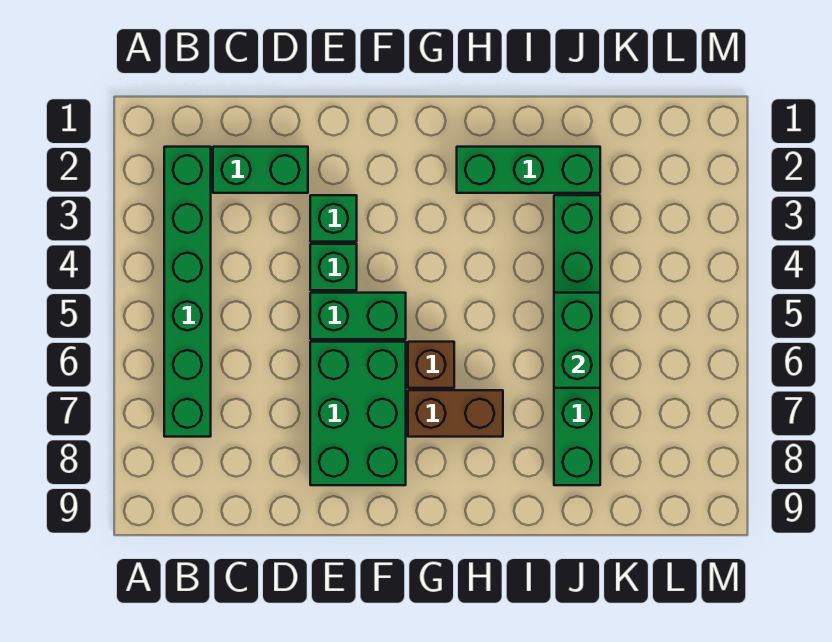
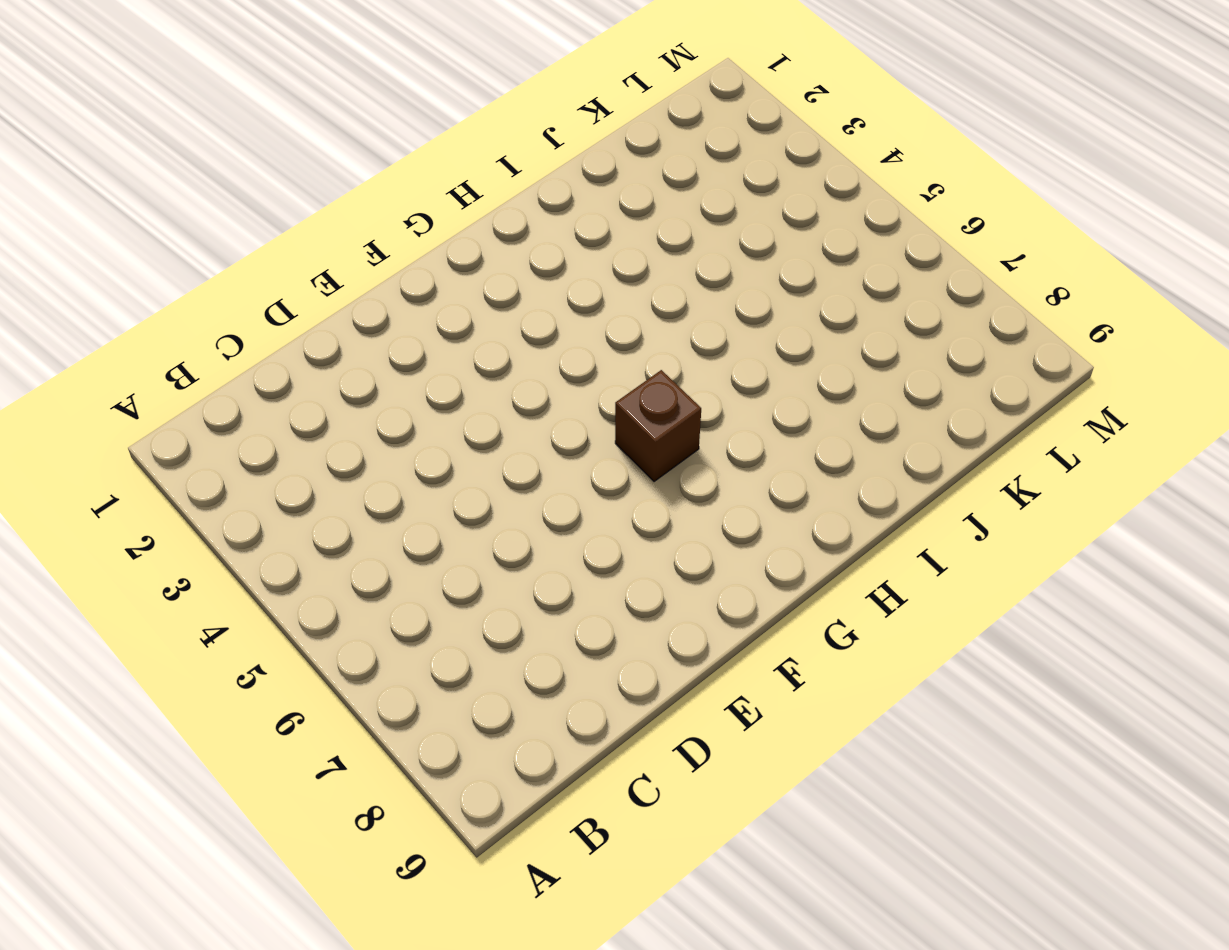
none -> green brick B2:B7 level 1
none -> green brick C2:D2 level 1

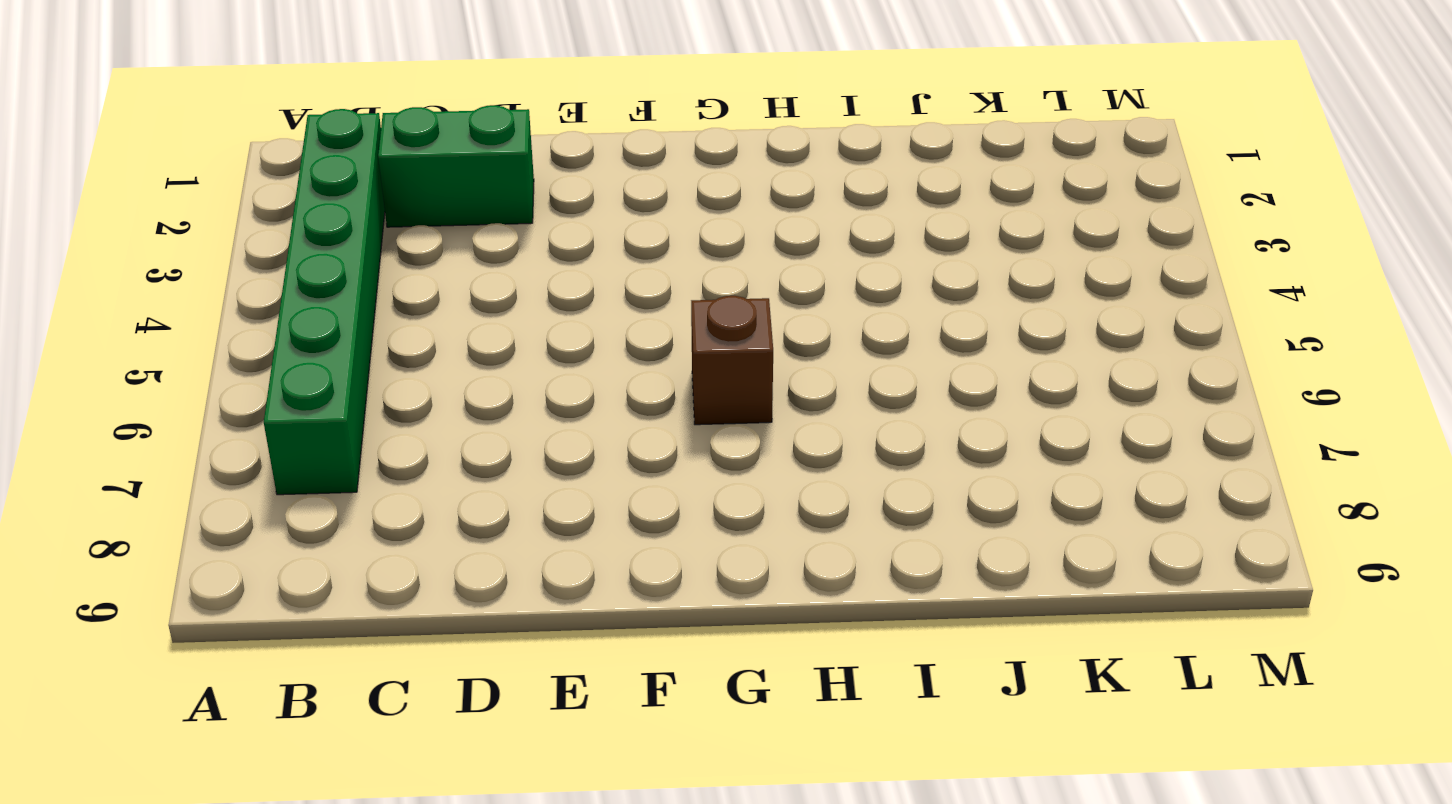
none -> green brick E3 level 1
none -> green brick E4 level 1

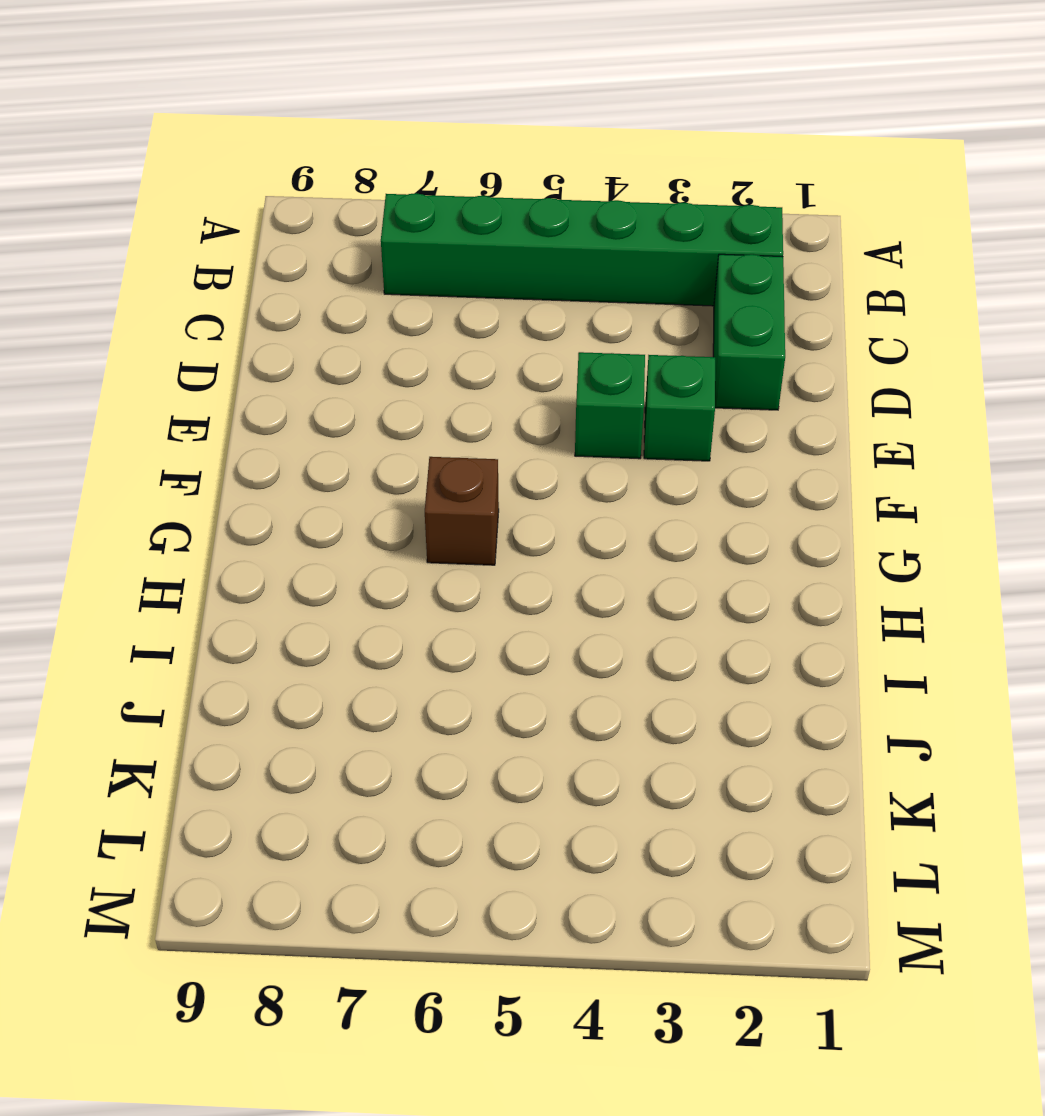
none -> green brick E5:F5 level 1
none -> green brick E6:F8 level 1

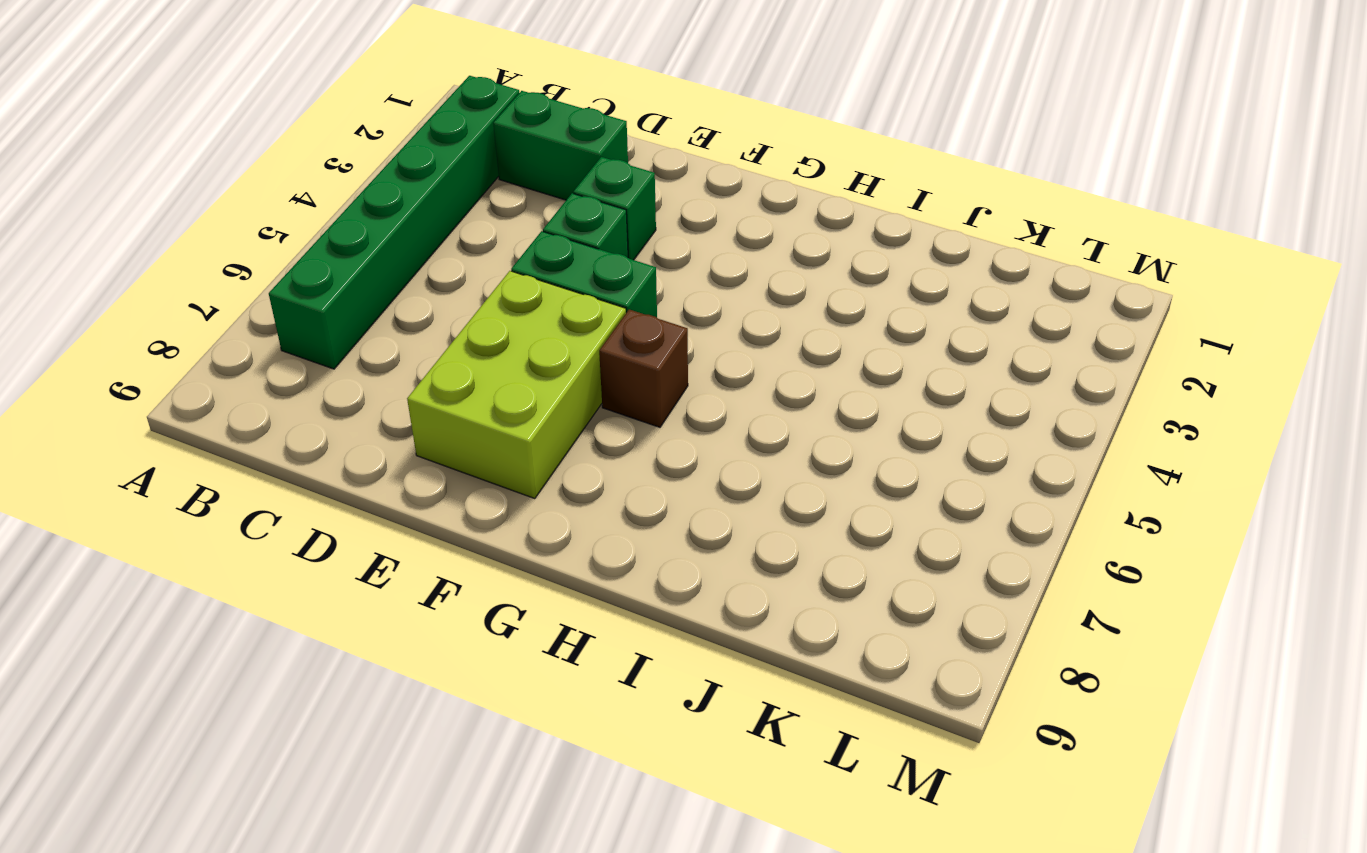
lime brick E6:F8 level 1 -> green brick E6:F8 level 1
none -> brown brick G7:H7 level 1
none -> green brick H2:J2 level 1

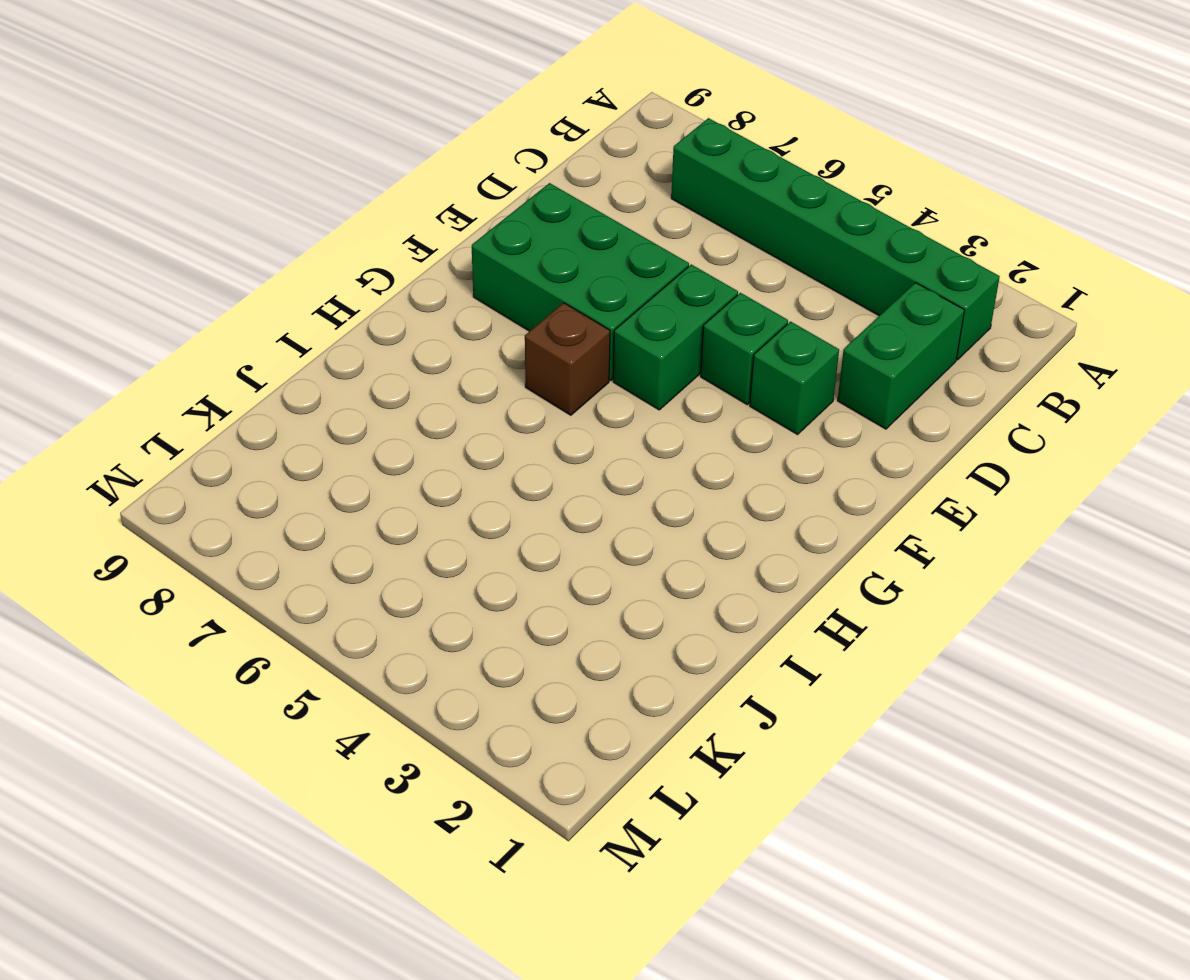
none -> brown brick G7:H7 level 1
none -> green brick H2:J2 level 1

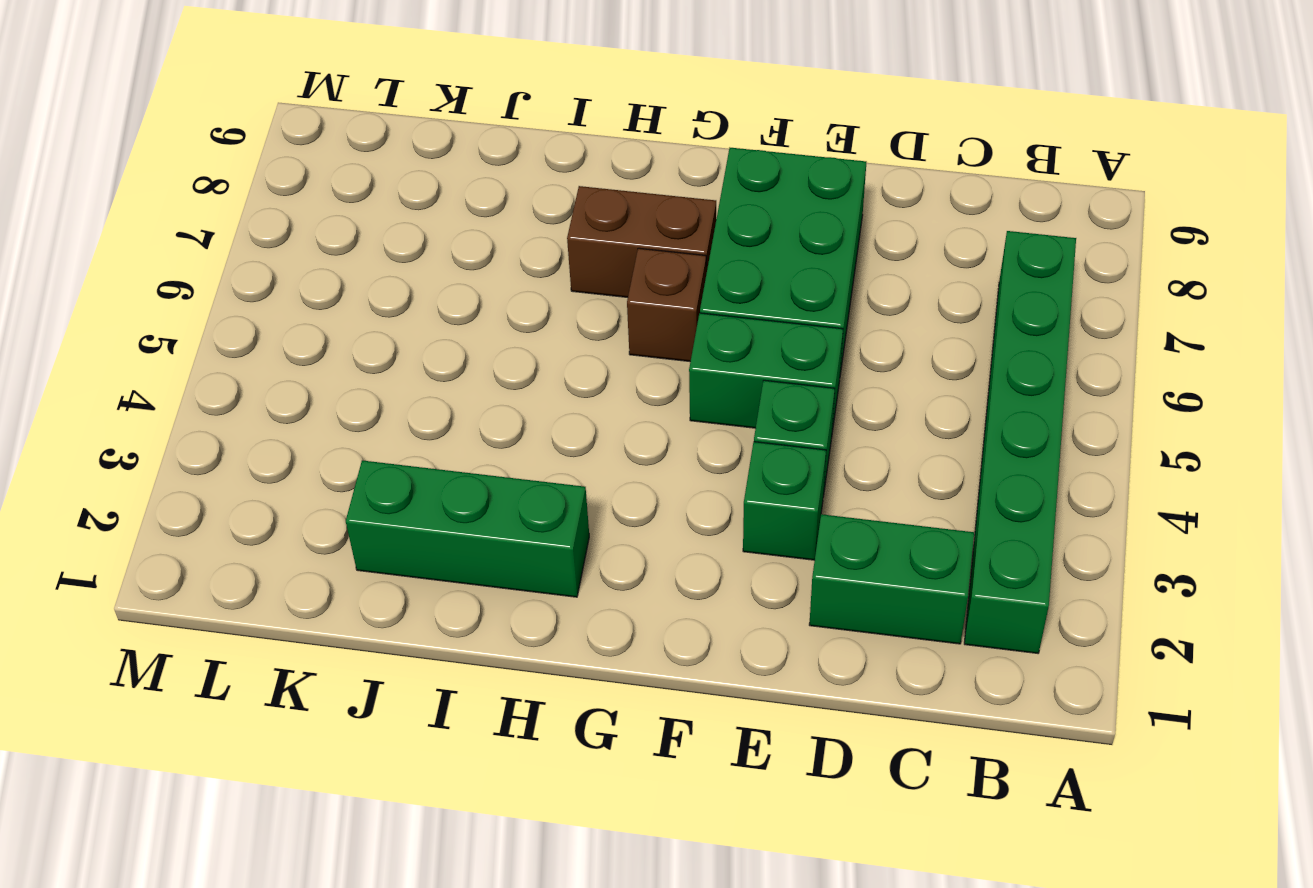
none -> green brick J3:J8 level 1
none -> green brick J5:J6 level 2

